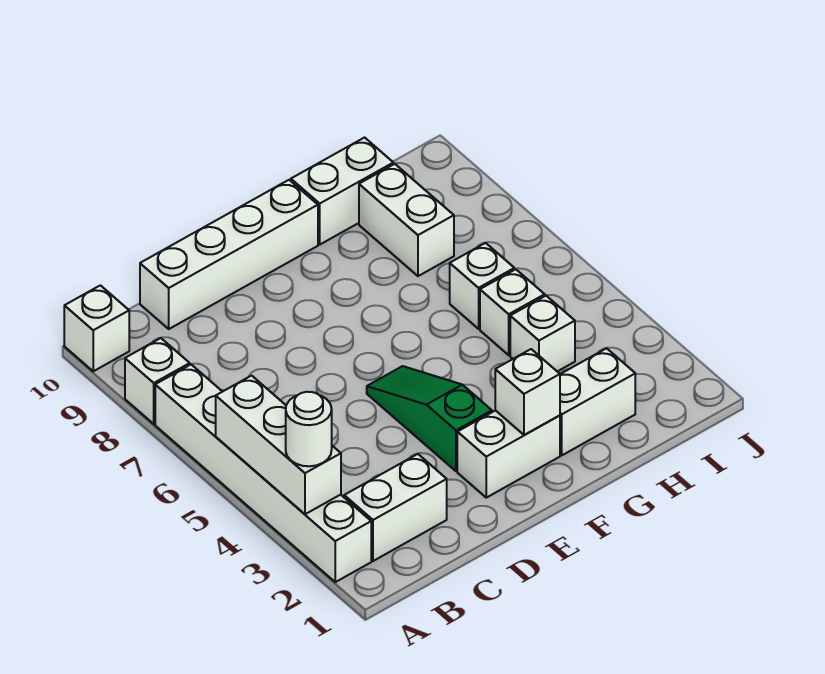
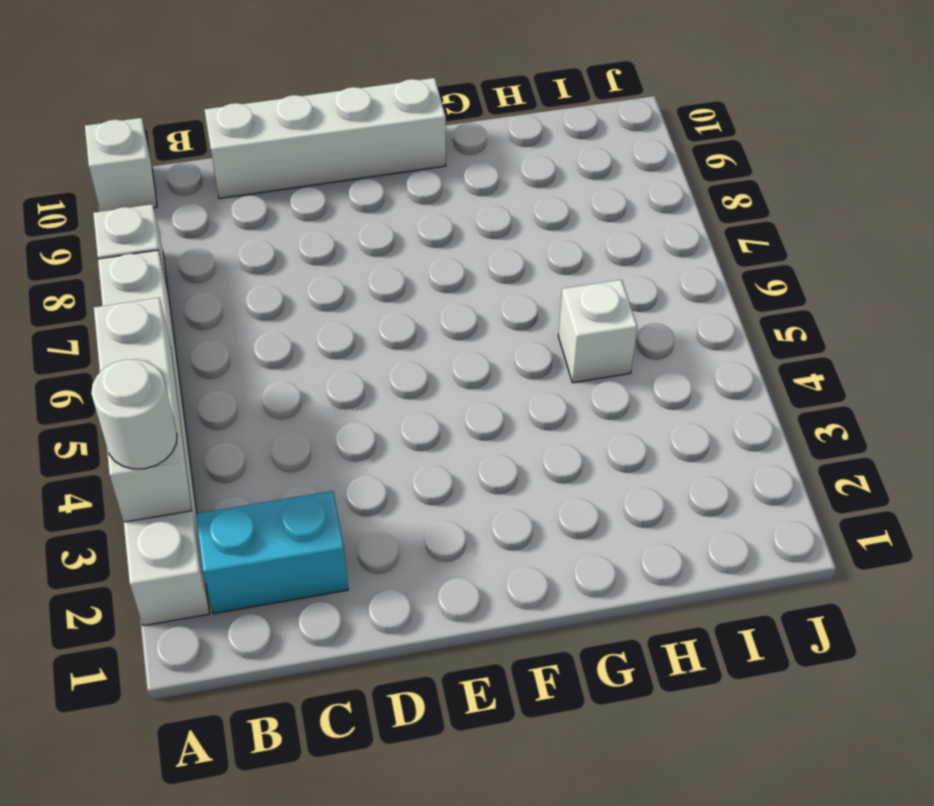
cyan brick B2:C2 level 1 -> white brick B2:C2 level 1
none -> white brick E2:F2 level 1
none -> green slope E3:E5 level 1 top 3
none -> white brick G2:H2 level 1

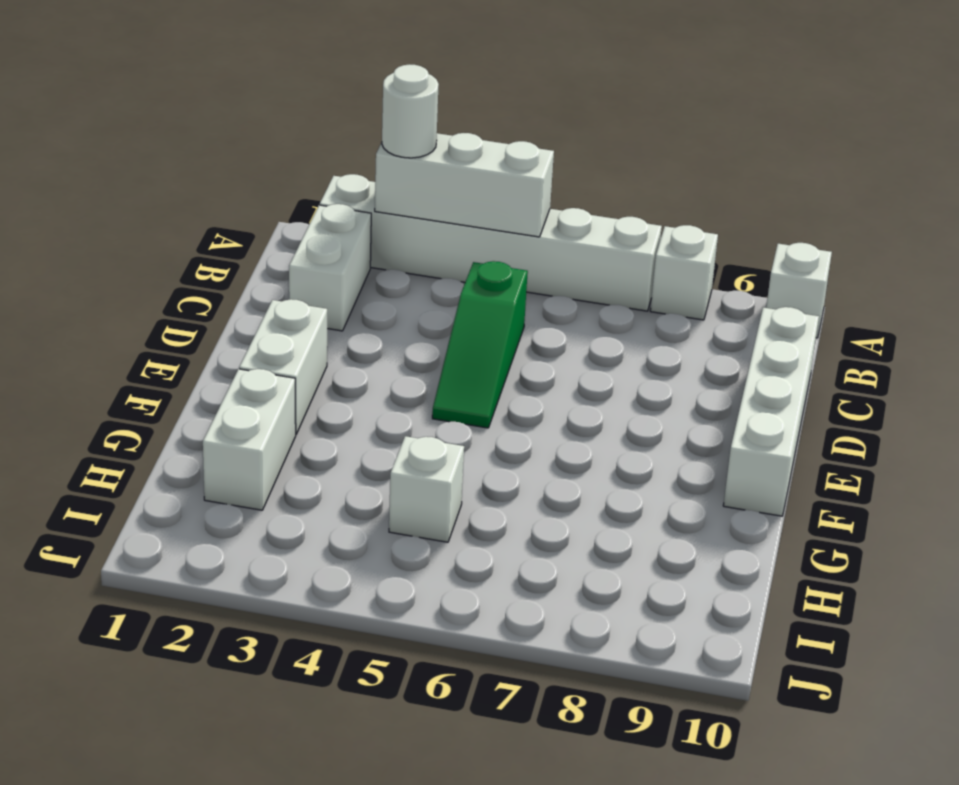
green slope C5:E5 level 1 top C -> green slope E3:E5 level 1 top 3
none -> white brick G10:H10 level 1
none -> white brick H4 level 1
none -> white brick H6 level 1

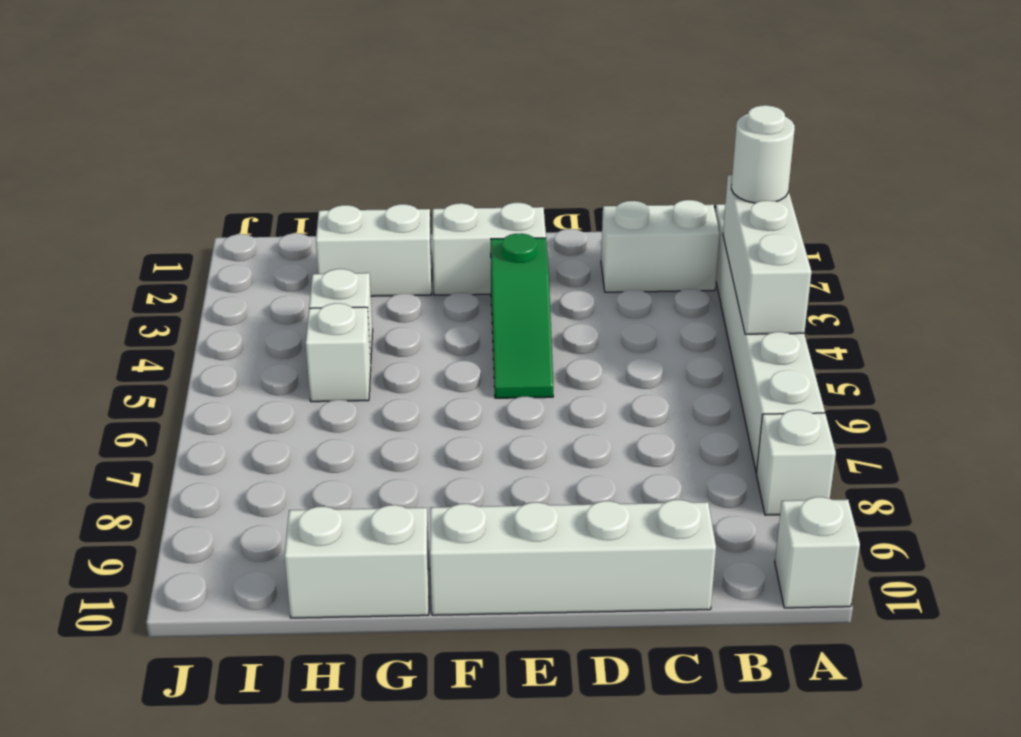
none -> white brick H6 level 1
none -> white brick H8:H9 level 1
none -> white brick F2 level 2

